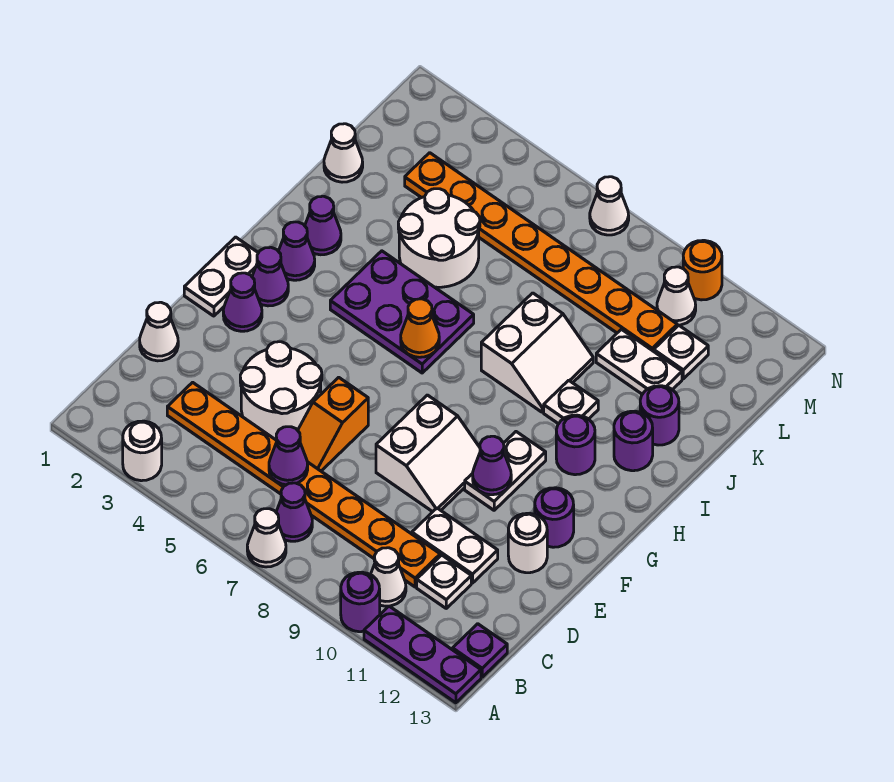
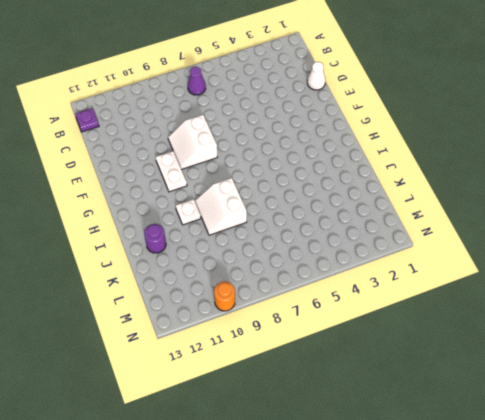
none -> white round brick A3 level 1
none -> white cone A7 level 1
none -> purple round brick A10 level 1
none -> purple plate A11:A13 level 1

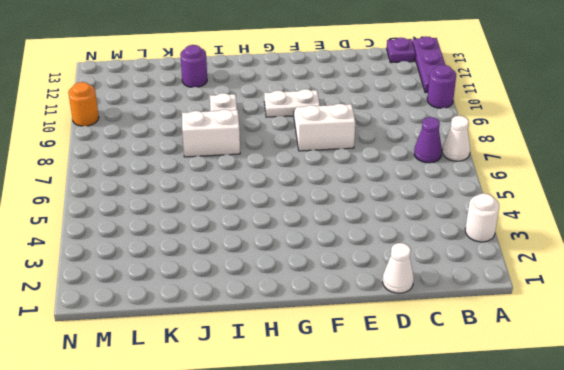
none -> white cone B10 level 1
none -> orange plate C3:C10 level 1
none -> white plate C11 level 1
none -> white round brick D4:E5 level 1

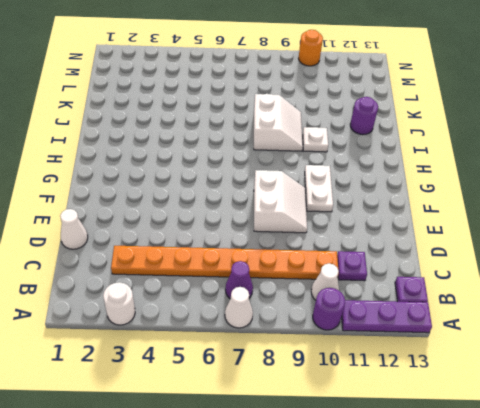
purple plate C11 level 1 -> white plate C11 level 1
none -> white round brick D4:E5 level 1
none -> orange slope D6:E6 level 1 top E
none -> white plate D10:D11 level 1
none -> white round brick E12 level 1

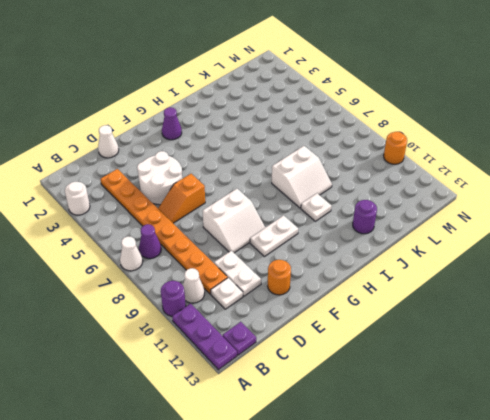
orange round brick E12 level 1 -> white round brick E12 level 1
none -> white plate F1:G1 level 1
none -> purple cone F2 level 1
none -> purple round brick F12 level 1
none -> purple cone H2 level 1

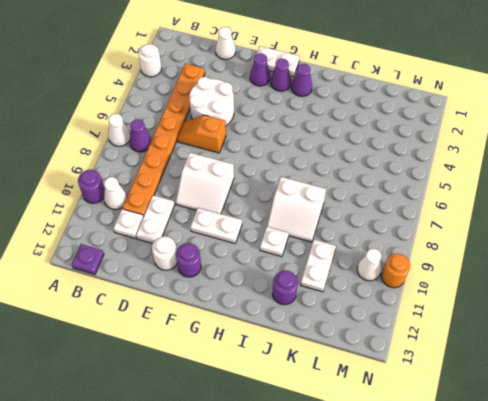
none -> purple plate A11:A13 level 1
none -> purple plate H4:I6 level 1
none -> purple round brick H11 level 1
none -> purple cone I2 level 1

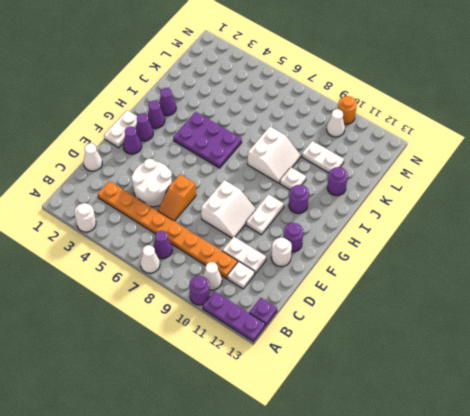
none -> purple round brick I12 level 1
none -> white round brick J4:K5 level 1
none -> white cone K1 level 1
none -> orange plate L3:L10 level 1

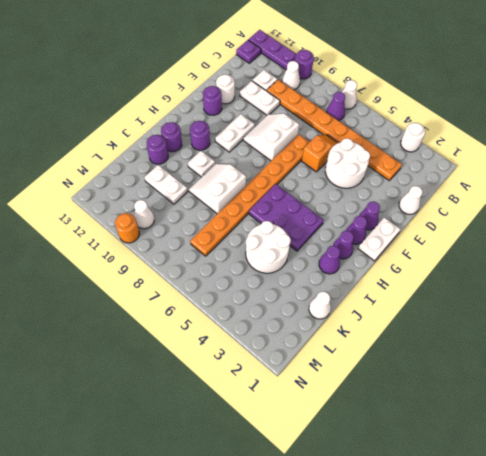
orange plate E7:L7 level 1 -> orange plate L3:L10 level 1
none -> white plate L11 level 1
none -> white cone N7 level 1
none -> purple cone C6 level 2
none -> purple cone F10 level 2

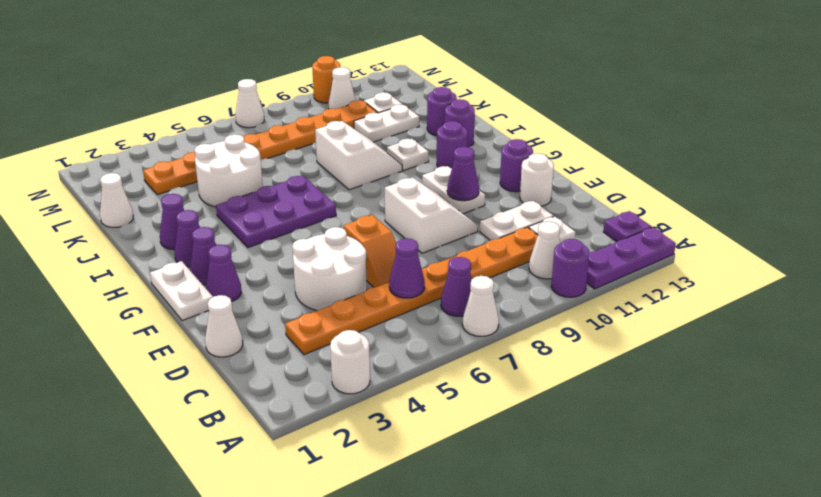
none -> orange cone H6 level 2

